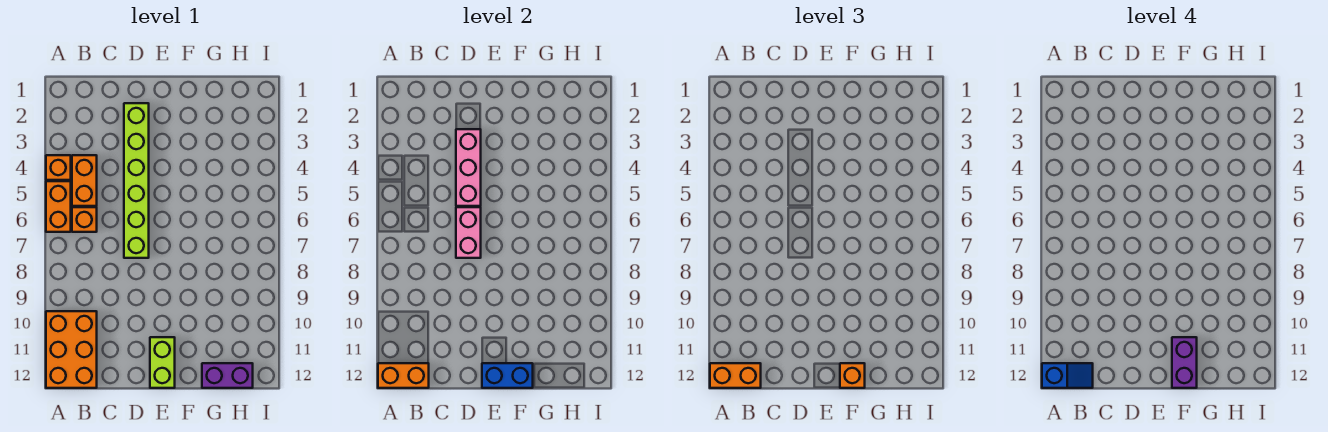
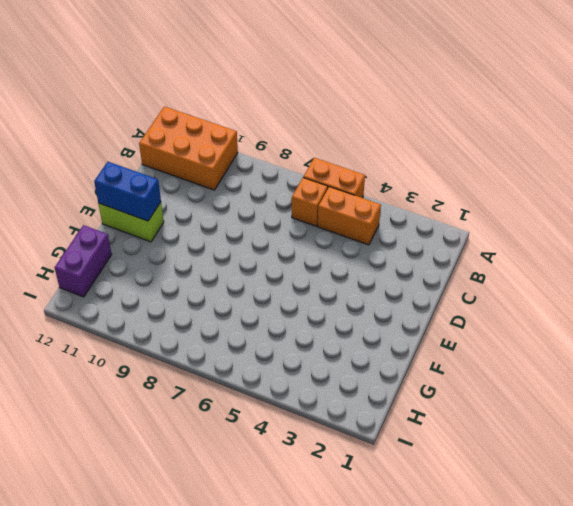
blue brick E11:E12 level 2 -> blue brick E12:F12 level 2
none -> orange brick A4 level 1
none -> lime brick D2:D7 level 1
none -> orange brick A12:B12 level 2

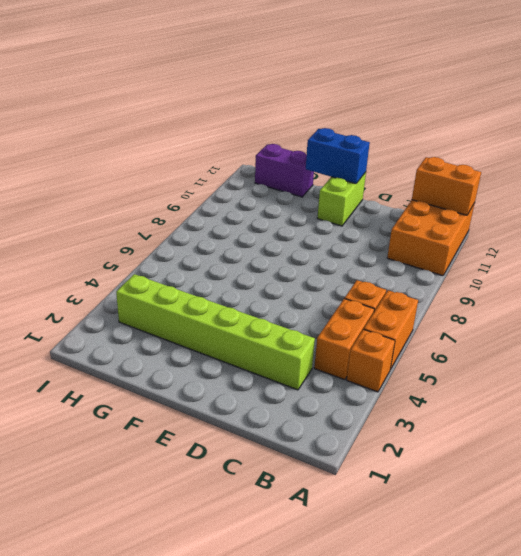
lime brick C3:H3 level 1 -> lime brick D2:D7 level 1
none -> pink brick D3:D5 level 2
none -> pink brick D6:D7 level 2
none -> orange brick A12:B12 level 3

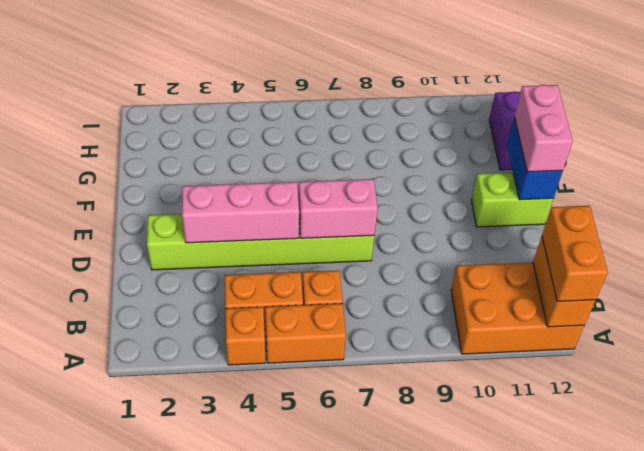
pink brick E12:F12 level 3 -> orange brick F12 level 3
none -> blue slope A12:B12 level 4 top A
none -> purple brick F11:F12 level 4

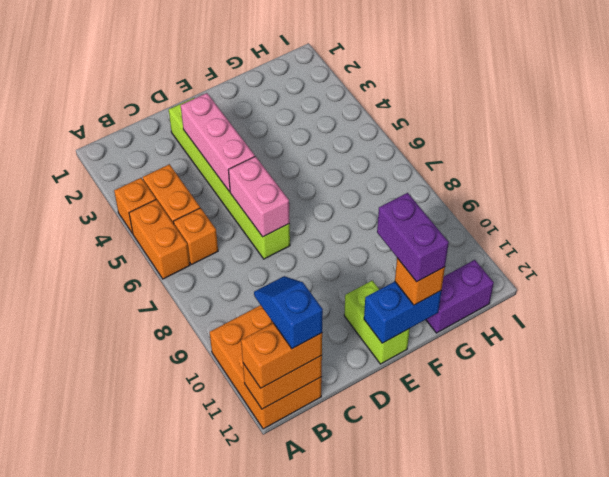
blue slope B11:B12 level 4 top 12 -> blue slope A12:B12 level 4 top A

